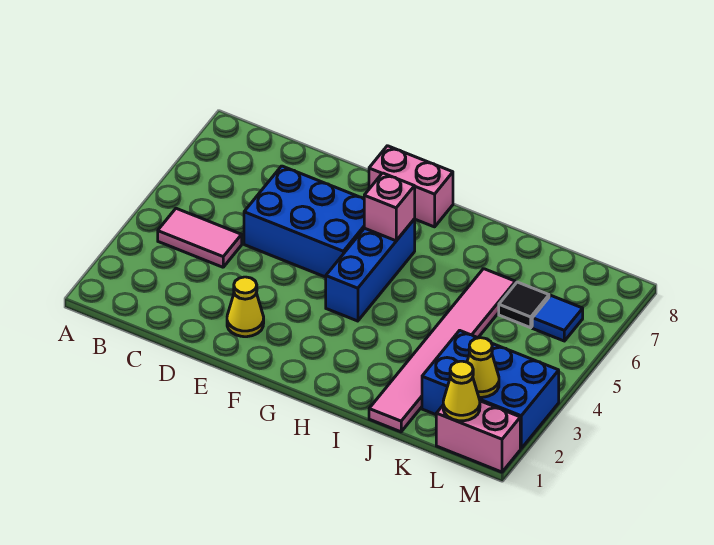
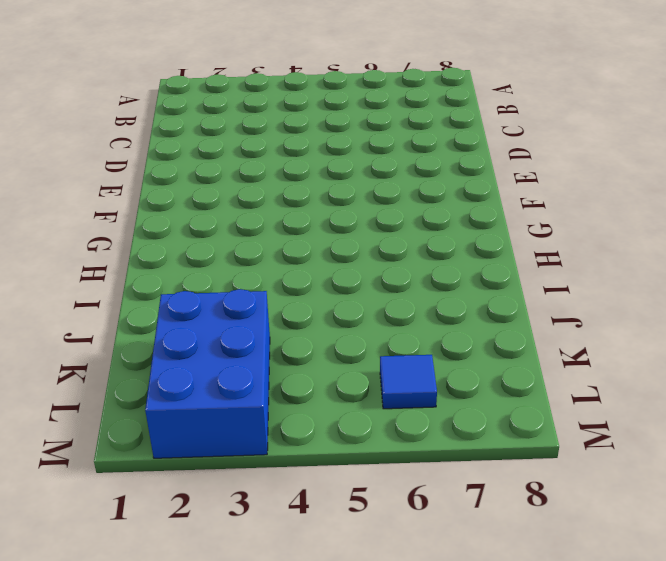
none -> pink tile B4:C4 level 1
none -> blue brick D5:F6 level 1
none -> yellow cone E2 level 1

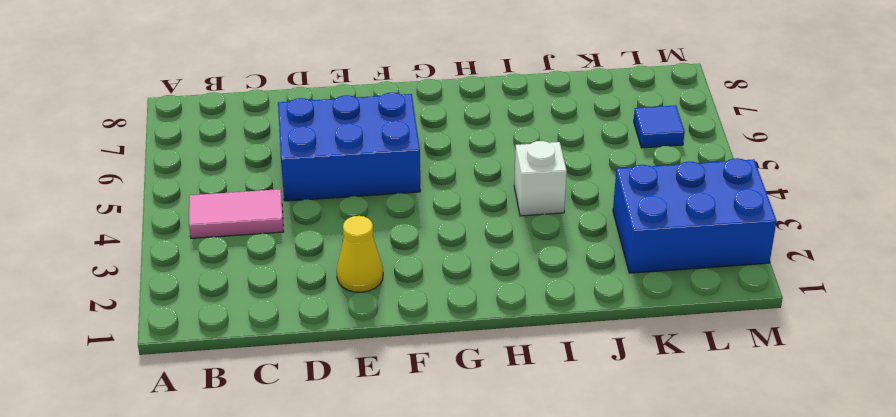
white brick I4 level 1 -> none
none -> pink brick F8:G8 level 1
none -> blue brick G4:G6 level 1
none -> pink tile J1:J6 level 1

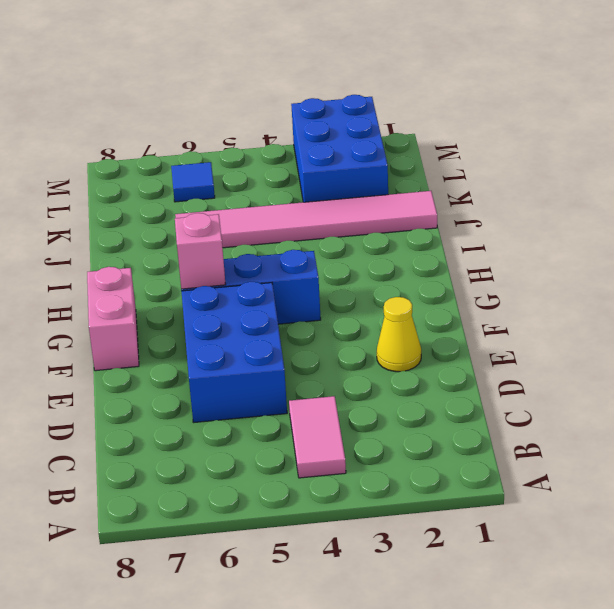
none -> black tile K6 level 1
none -> pink brick L1:M1 level 1
none -> yellow cone L1 level 2

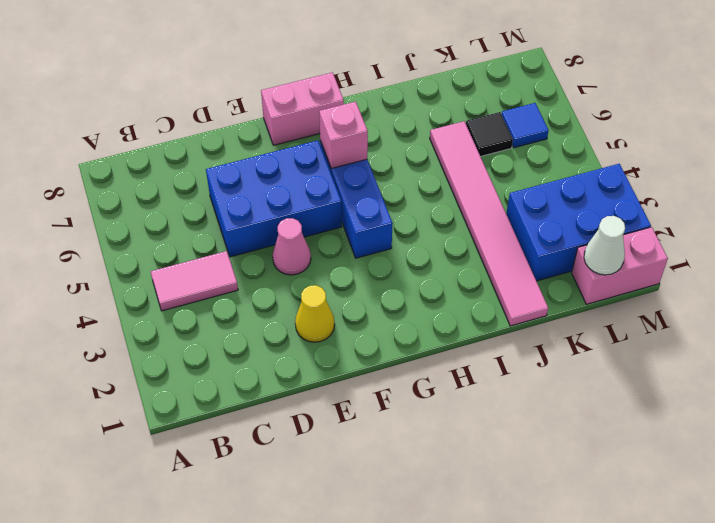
pink cone E4 level 1 -> none
white cone L1 level 2 -> yellow cone L1 level 2
none -> yellow cone L2 level 2

